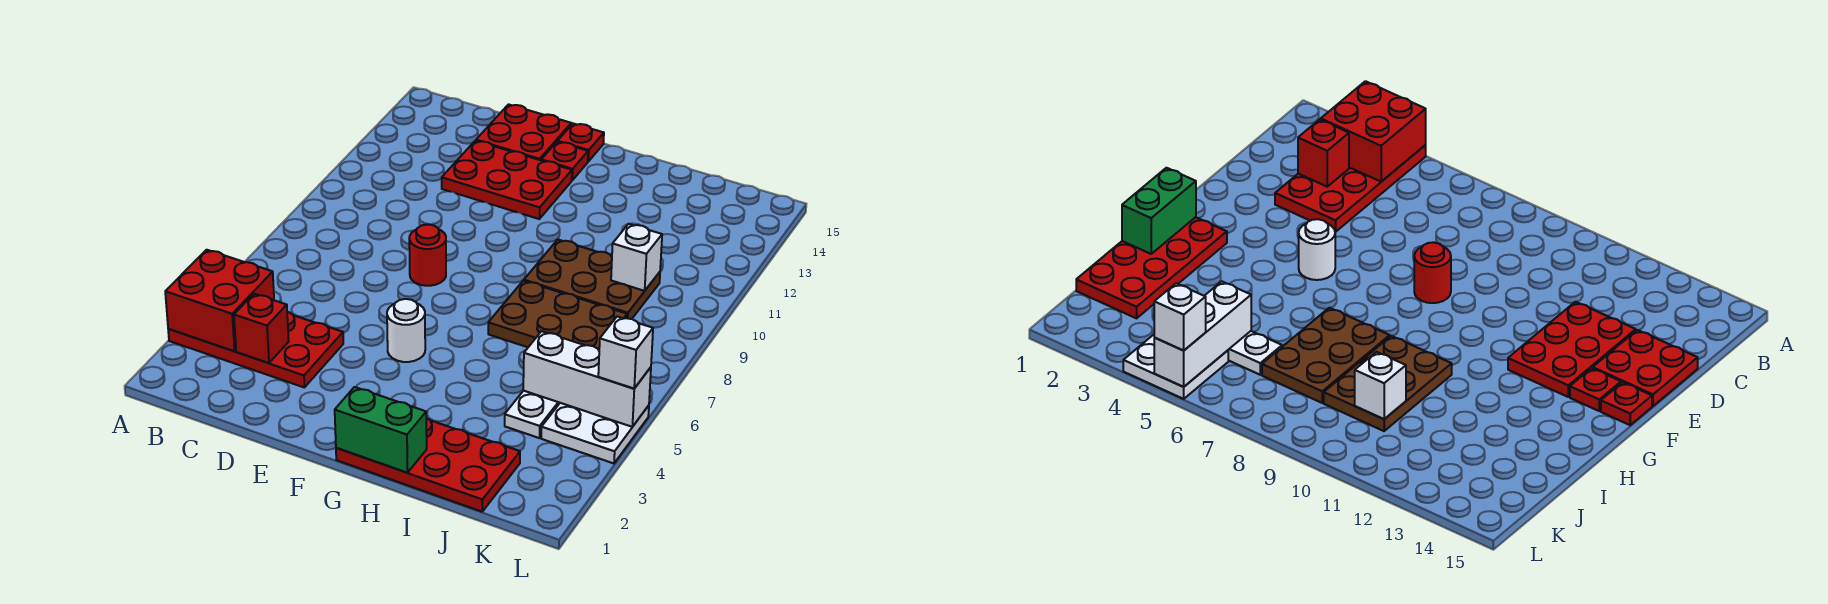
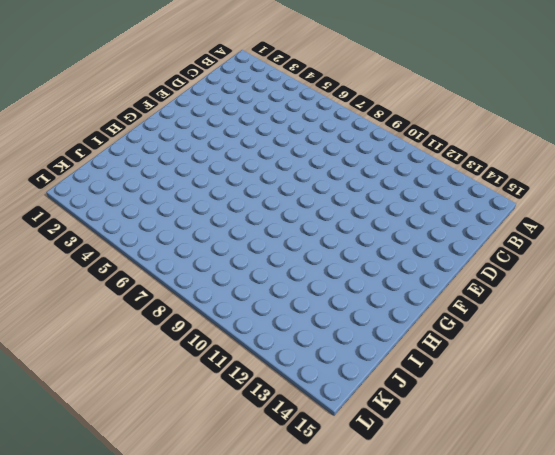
none -> red plate A3:D4 level 1
none -> red plate D12:F13 level 1
none -> red plate D14:E15 level 1

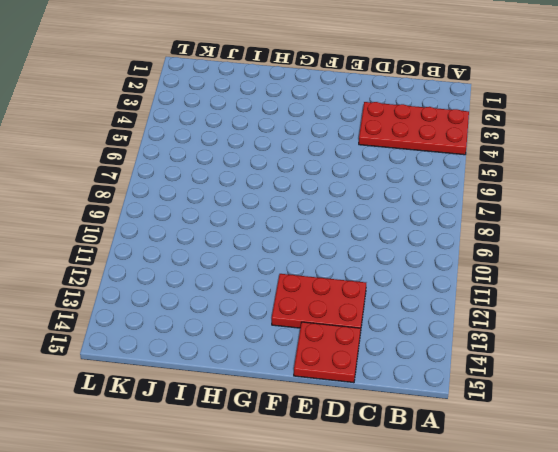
none -> red round brick E8 level 1
none -> white round brick F5 level 1
none -> red plate F14 level 1

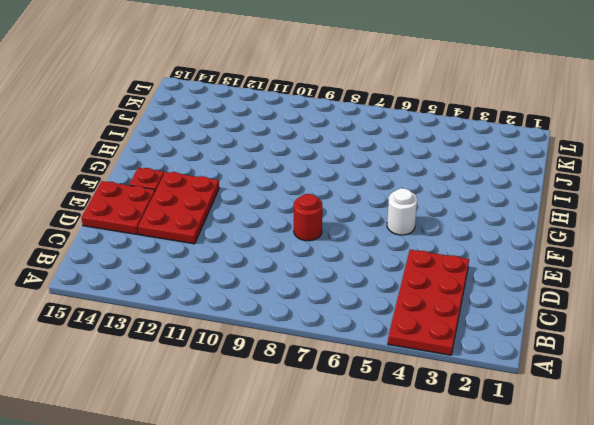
none -> red plate F15 level 1
none -> red plate G1:J2 level 1
none -> brown plate H7:J8 level 1

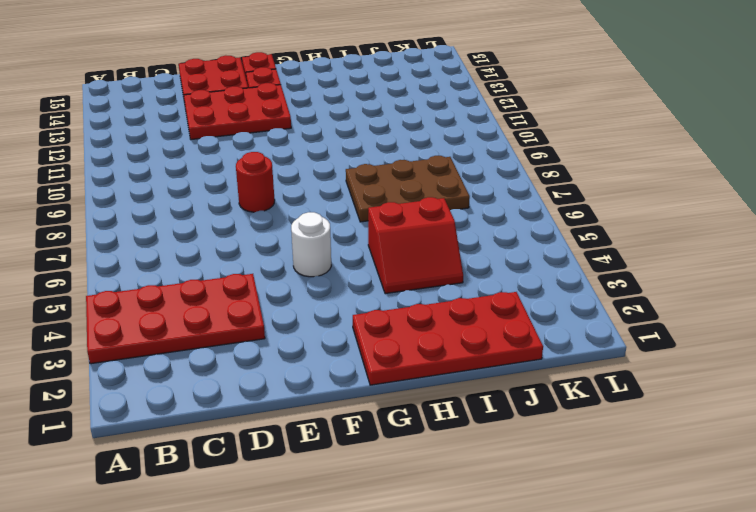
red slope H4:I5 level 1 top 5 -> none
none -> brown plate H9:J10 level 1
none -> white plate J4:J6 level 1
none -> white plate K4:L5 level 1

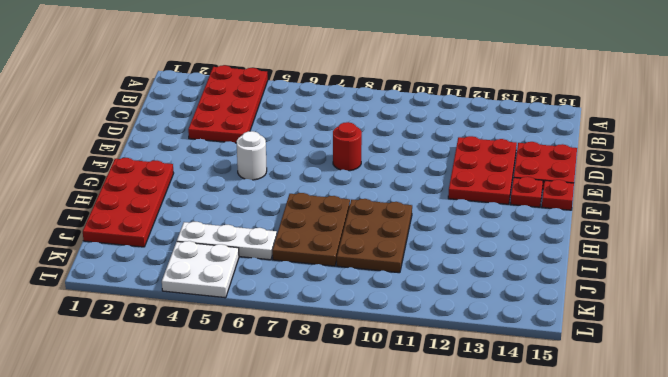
none -> red brick A3:B4 level 2
none -> red brick C3 level 2
none -> green brick G1:H1 level 2

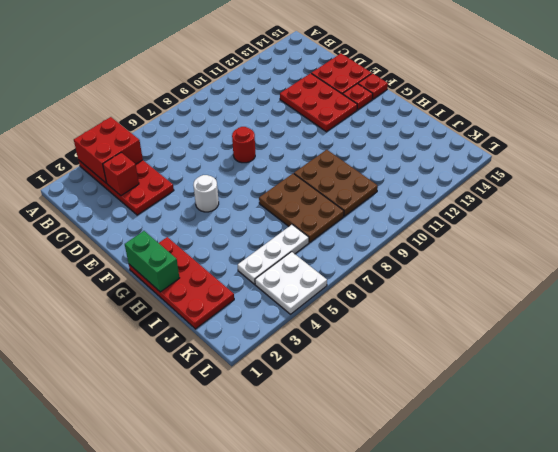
none -> white brick J5:L5 level 2
none -> white brick J10 level 2
none -> white brick L5 level 3

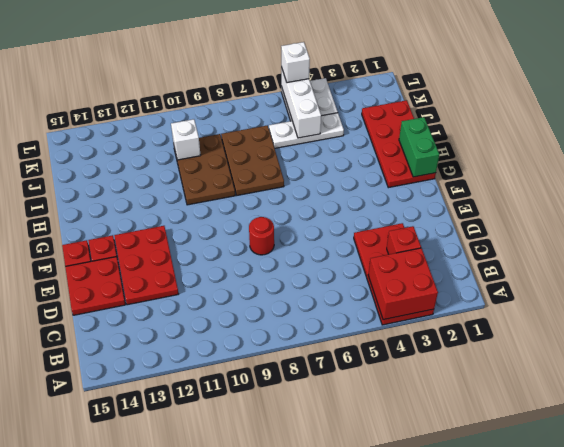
none -> white round brick F5 level 1

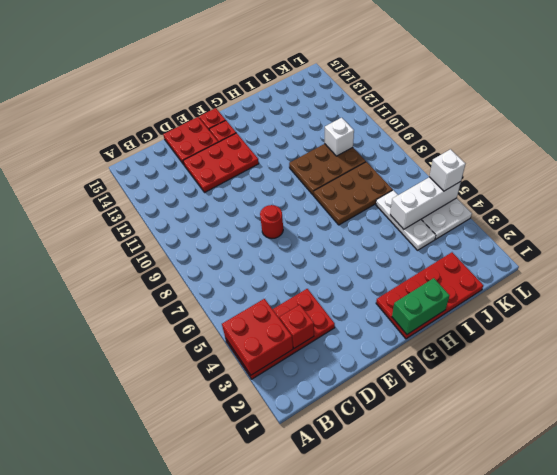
none -> white round brick F5 level 1

